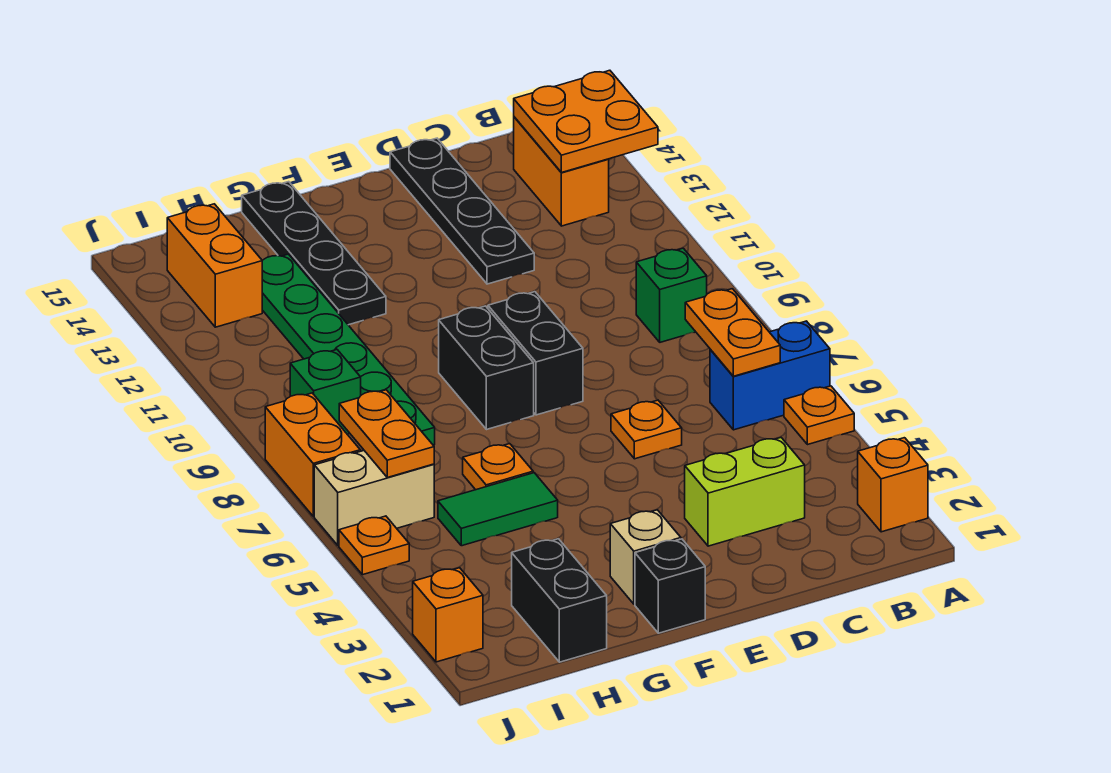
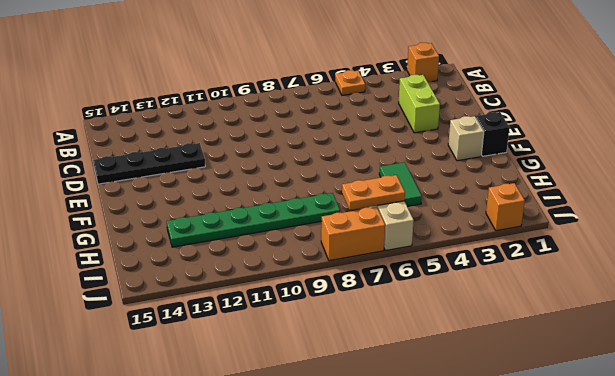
none -> blue brick A6:B6 level 1
none -> green brick B9 level 1
none -> orange brick B13:B14 level 1

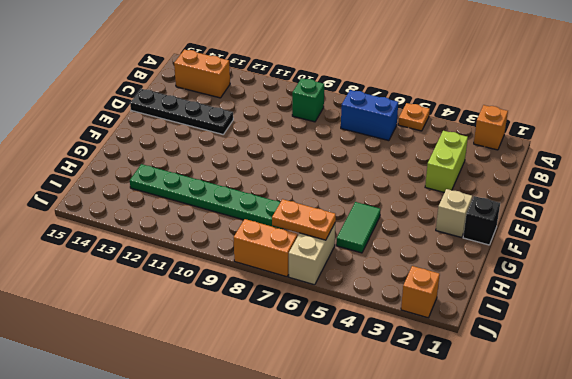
blue brick B6:B7 level 1 -> blue brick A6:B6 level 1
none -> orange plate D6 level 1
none -> black brick E8:E9 level 1
none -> black brick F8:F9 level 1

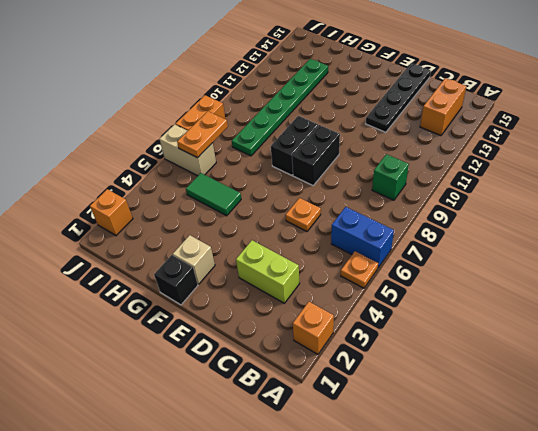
none -> orange plate G6 level 1
none -> black plate G12:G15 level 1
none -> black brick H1:H2 level 1

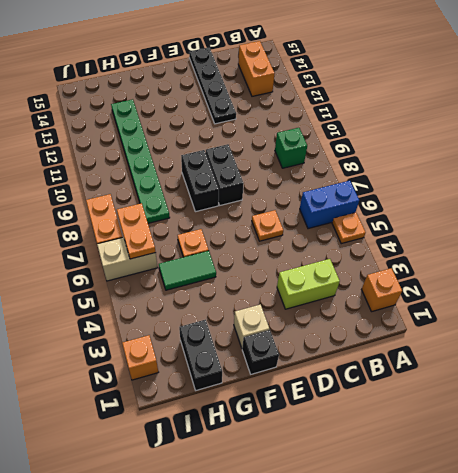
none -> black plate G12:G15 level 1
none -> green brick I9 level 1
none -> orange brick I13:I14 level 1

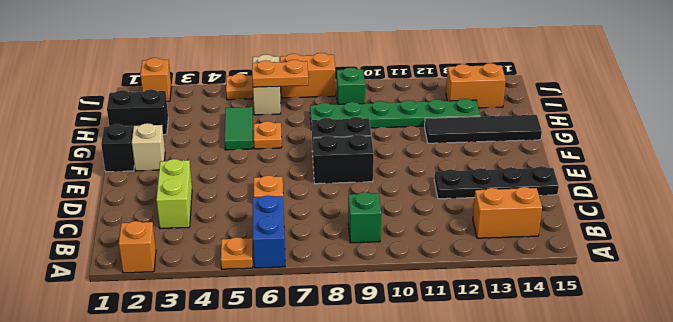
black tile G12:G15 level 1 -> black plate G12:G15 level 1
none -> orange plate A13:B14 level 2
none -> orange plate B6:B7 level 2

